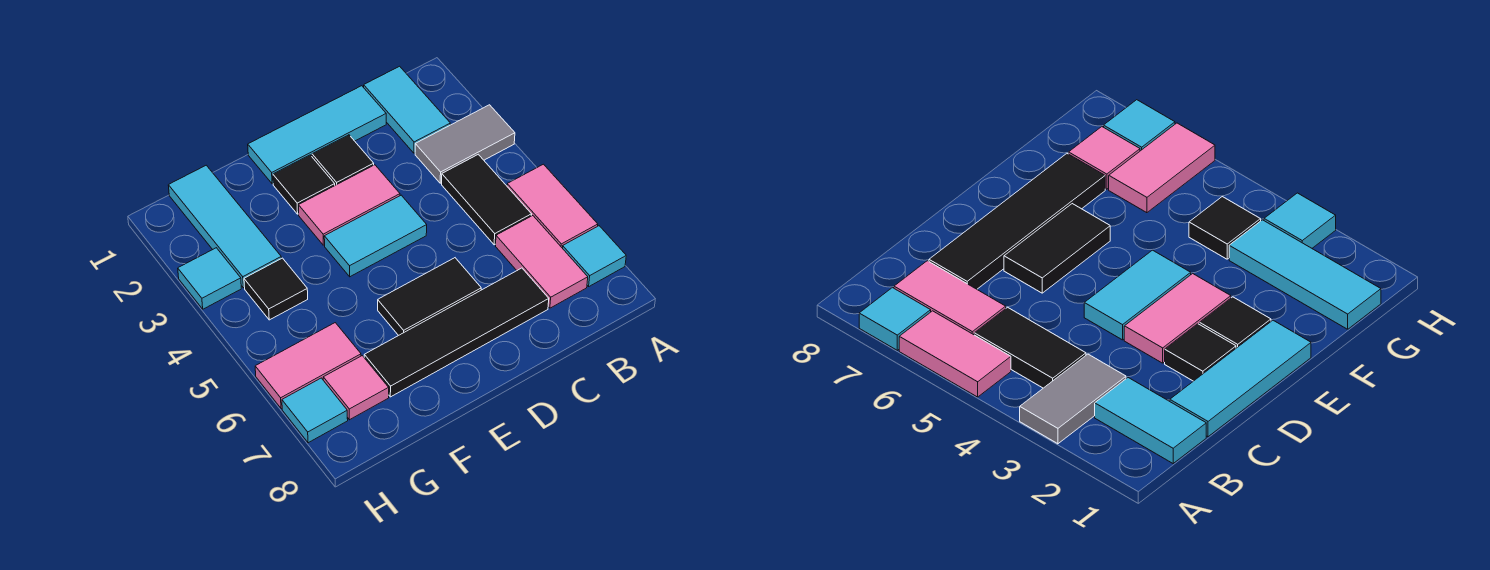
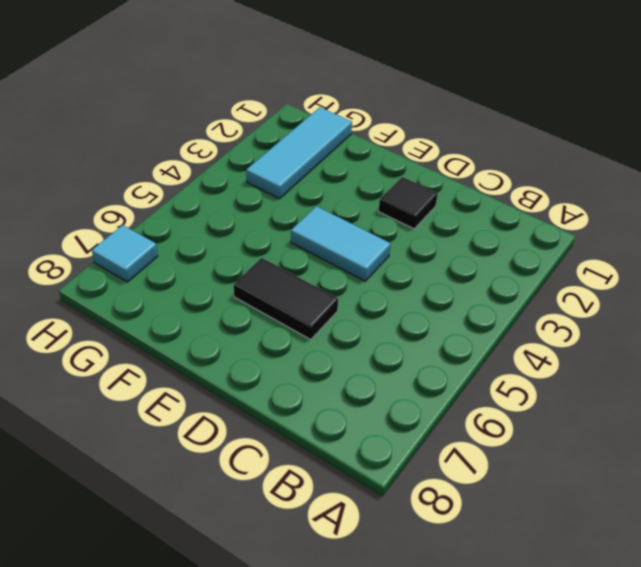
none -> grey tile A3:B3 level 1
none -> pink tile A5:A6 level 1
none -> cyan tile A7 level 1

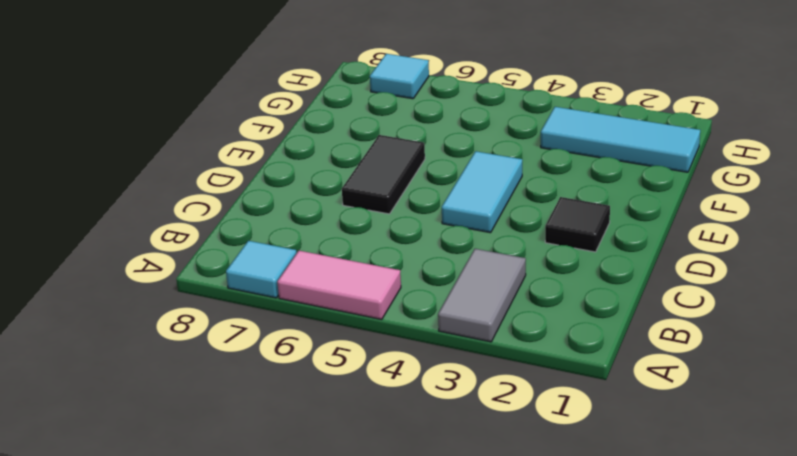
none -> cyan tile B1:B2 level 1
none -> black tile B4:B5 level 1
none -> pink tile B6:B7 level 1

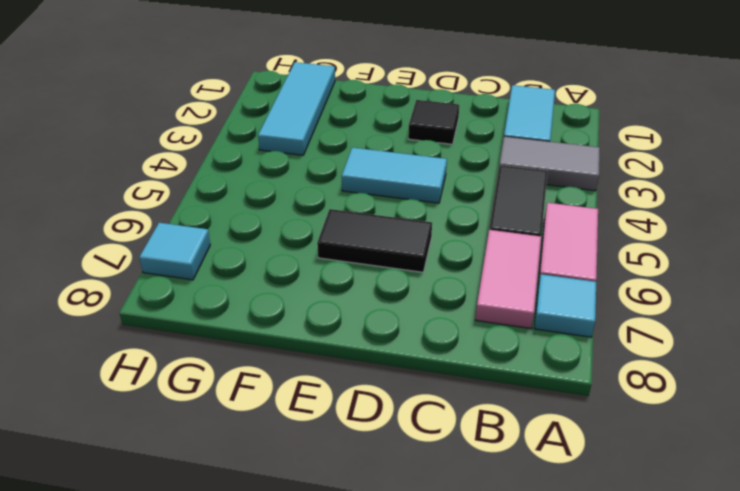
none -> cyan tile C1:E1 level 1
none -> black tile C7:F7 level 1
none -> pink tile D3:E3 level 1

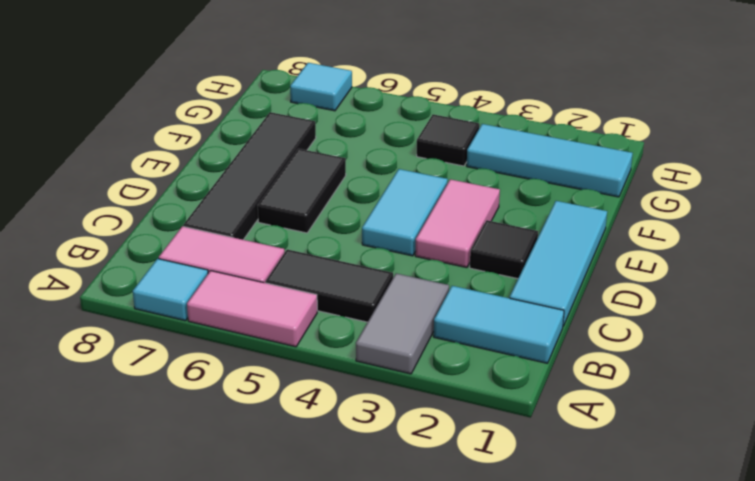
none -> black tile E2 level 1
none -> pink tile G6:H6 level 1
none -> pink tile G7 level 1

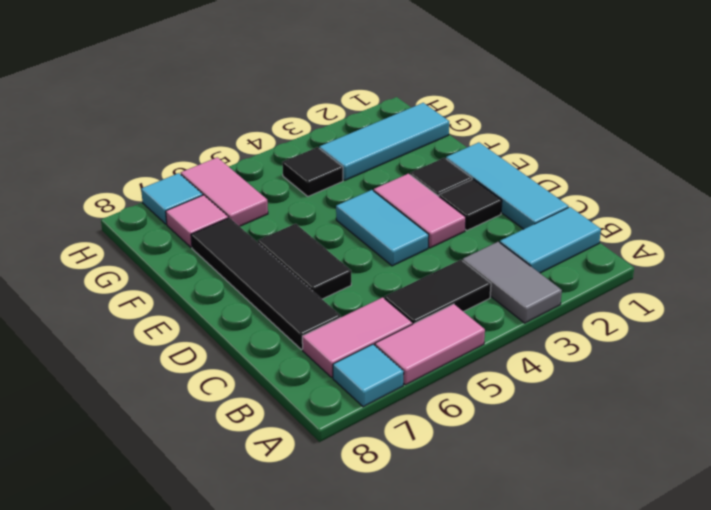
none -> cyan tile H3 level 1

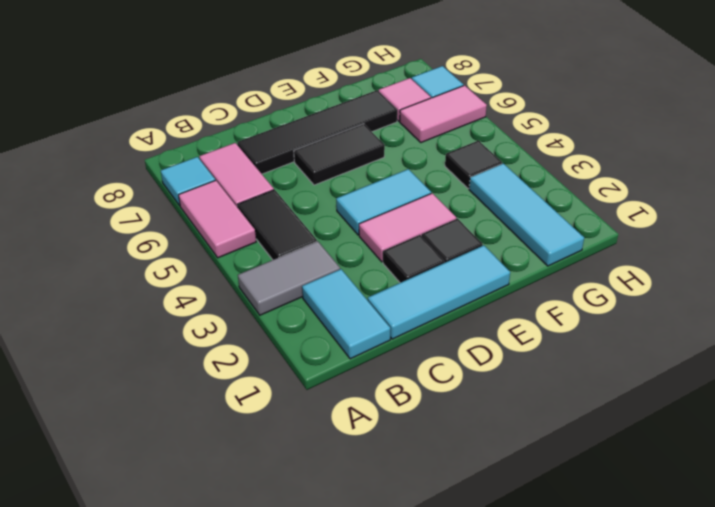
none -> cyan tile H3 level 1

